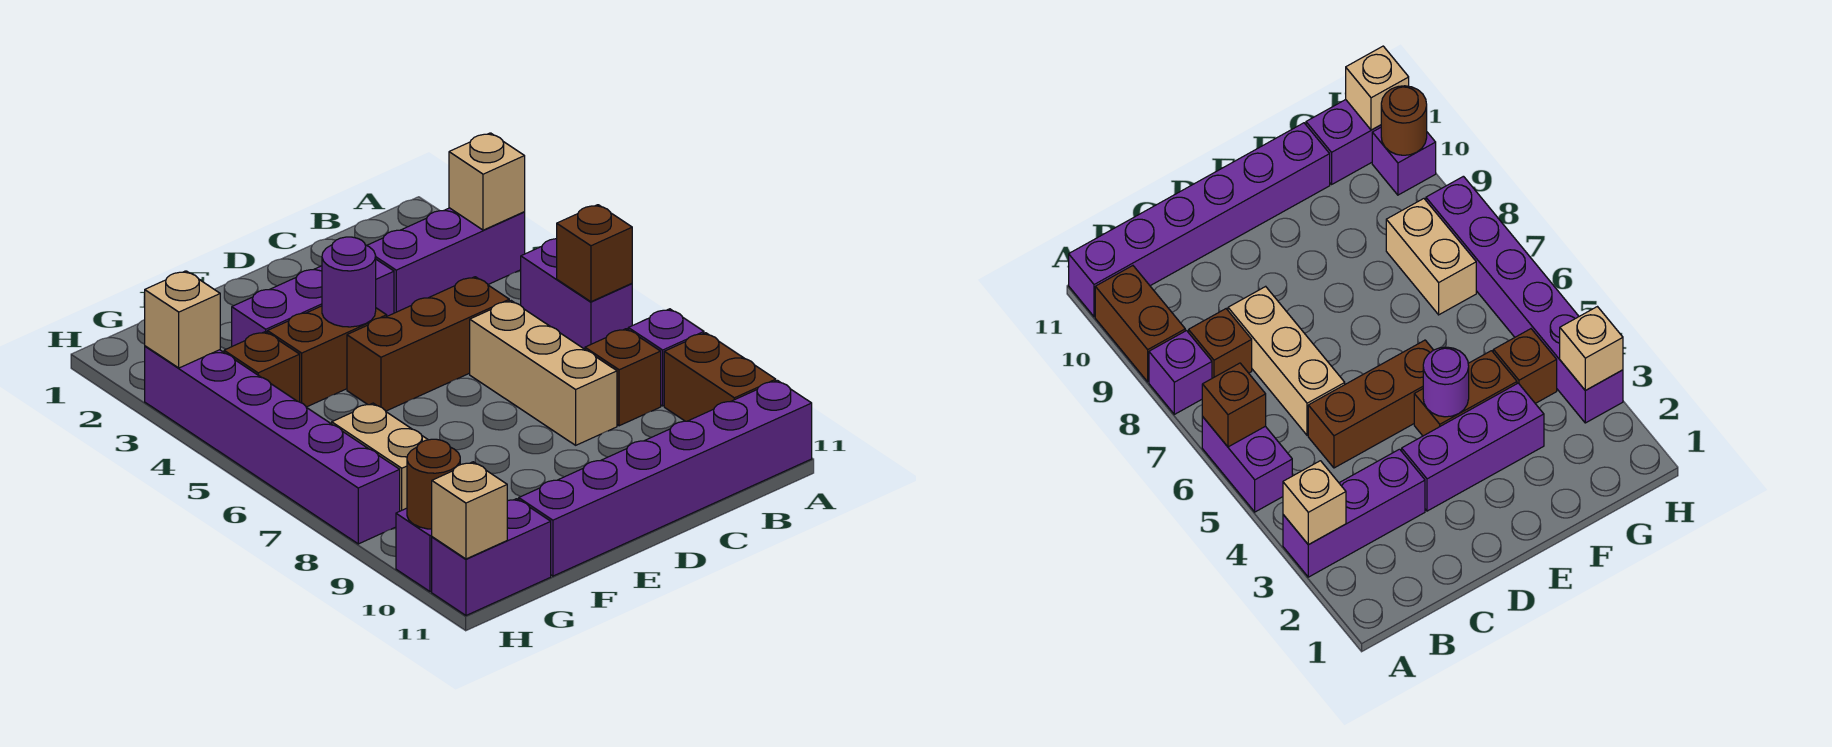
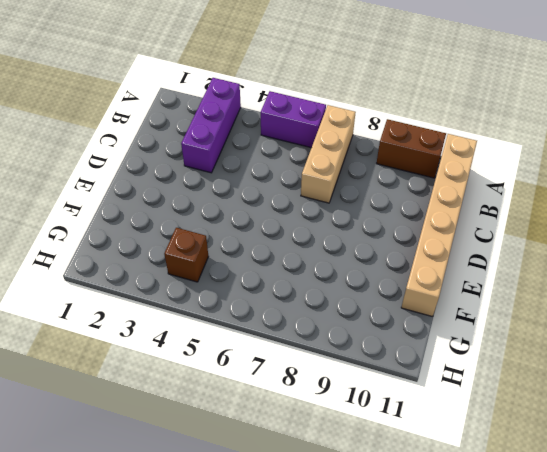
tan brick A7:C7 level 1 -> tan brick C6:C8 level 1
tan brick A11:F11 level 1 -> purple brick A11:F11 level 1
none -> purple brick A8 level 1
none -> brown brick B8 level 1
none -> brown brick C5:E5 level 1

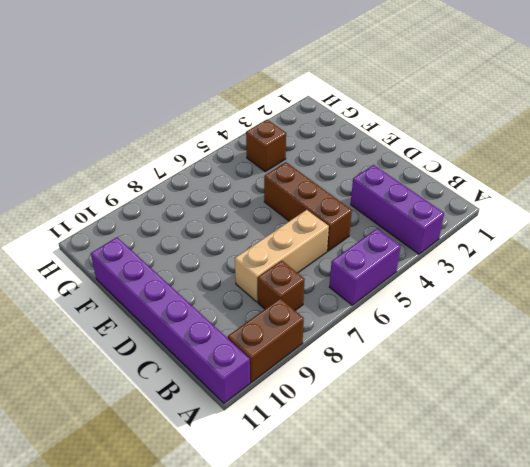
none -> purple brick A8 level 1
none -> purple brick D3:F3 level 1
none -> brown brick E4:F4 level 1

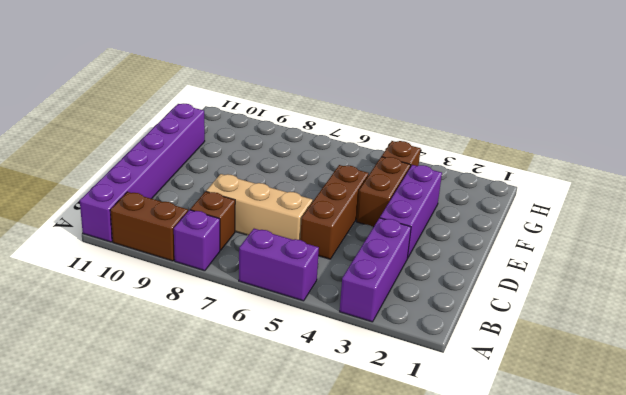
none -> tan brick G7:G8 level 1
none -> purple brick G11:H11 level 1
none -> purple brick H3:H8 level 1

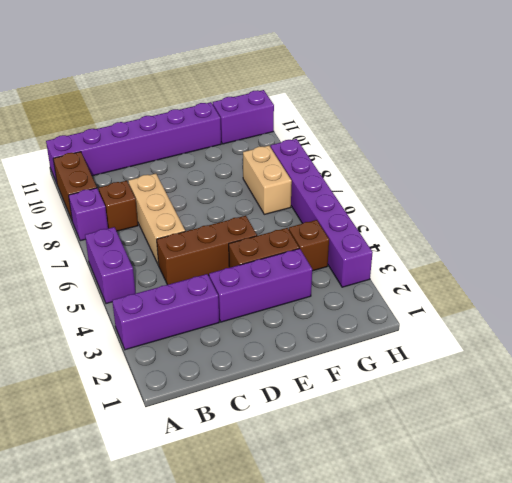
none -> purple brick H10 level 1
none -> tan brick A3 level 2
none -> brown brick A6 level 2

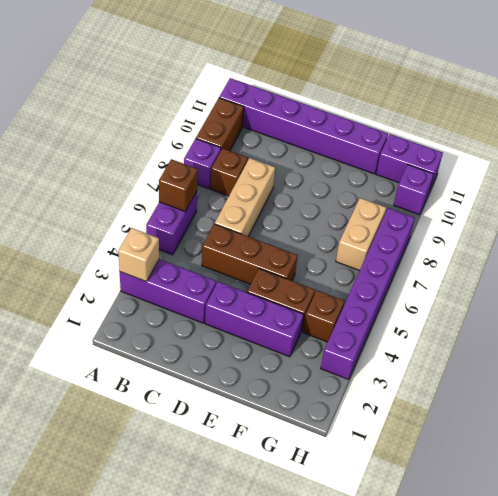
none -> purple round brick E4 level 2
none -> tan brick H3 level 2
none -> brown round brick H10 level 2

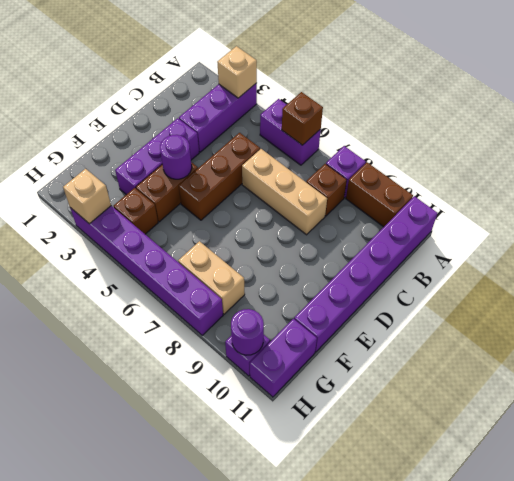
purple round brick H10 level 2 -> brown round brick H10 level 2
none -> tan brick H11 level 2

